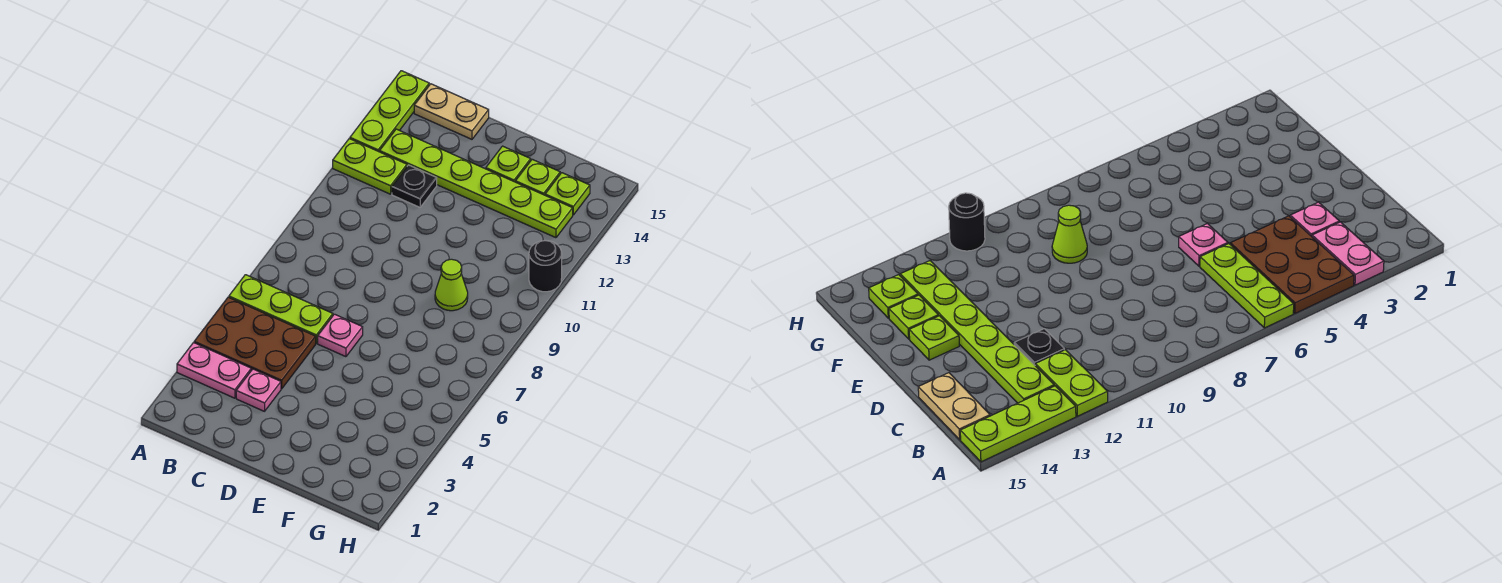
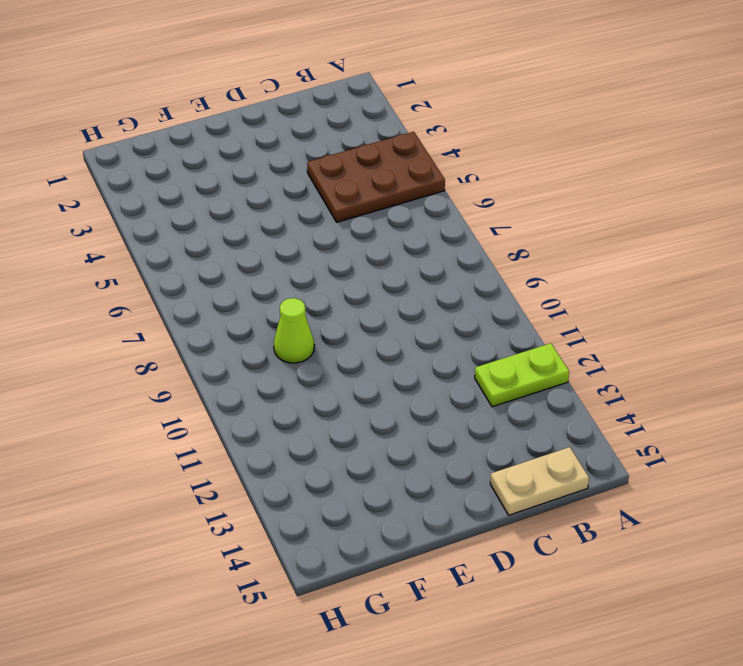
none -> pink plate A3:B3 level 1
none -> lime plate A6:C6 level 1
none -> lime plate A13:A15 level 1

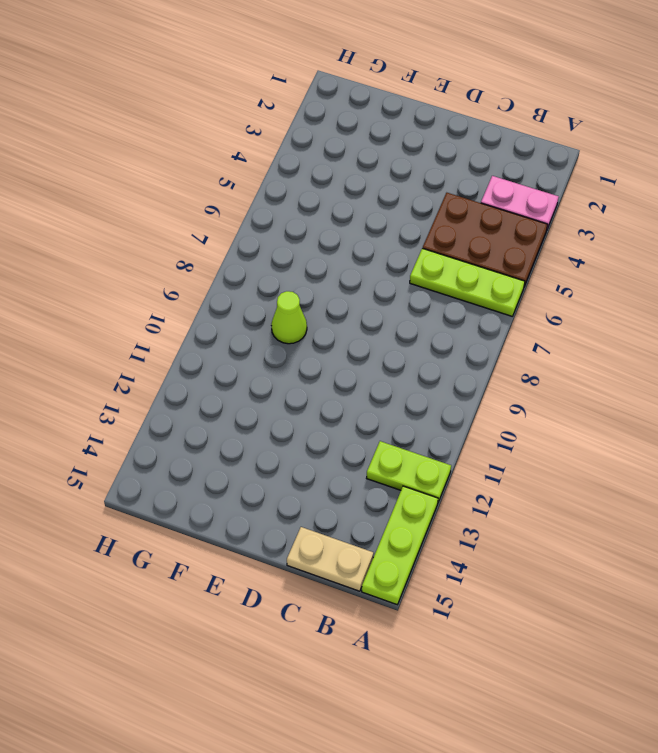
none -> lime plate B13:G13 level 1
none -> pink plate C3 level 1
none -> black plate C12 level 1

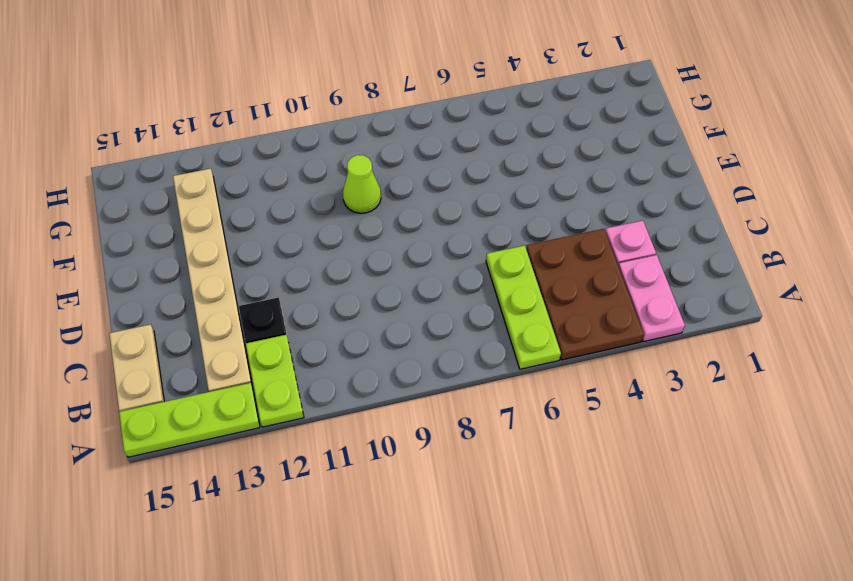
tan plate B13:G13 level 1 -> lime plate B13:G13 level 1
none -> pink plate D6 level 1
none -> lime plate E14 level 1
none -> lime plate F14 level 1

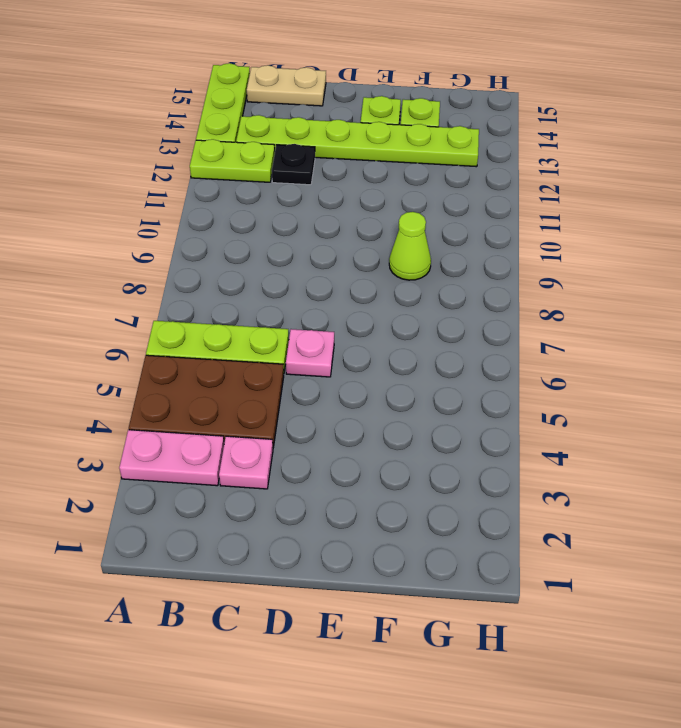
none -> lime plate G14 level 1
none -> black round brick H11 level 1

